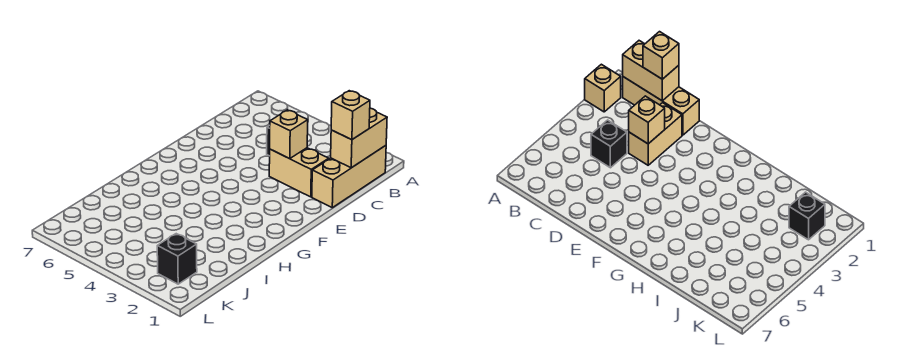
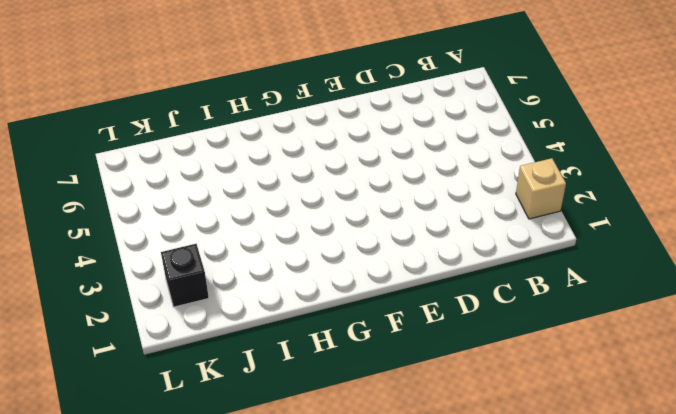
none -> tan brick B1:D1 level 1
none -> black brick C4 level 1

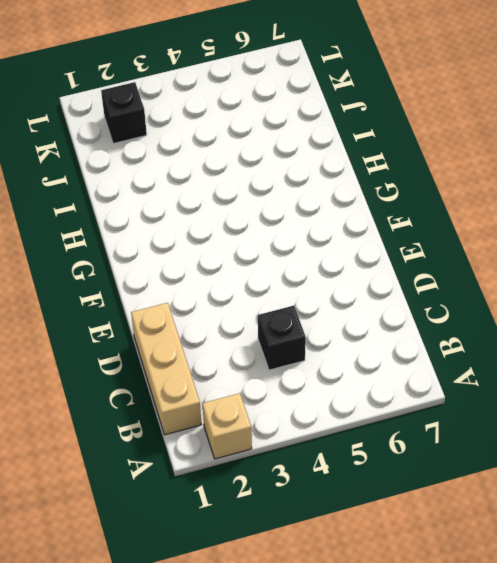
none -> tan brick D2:D3 level 1
none -> tan brick B1:C1 level 2

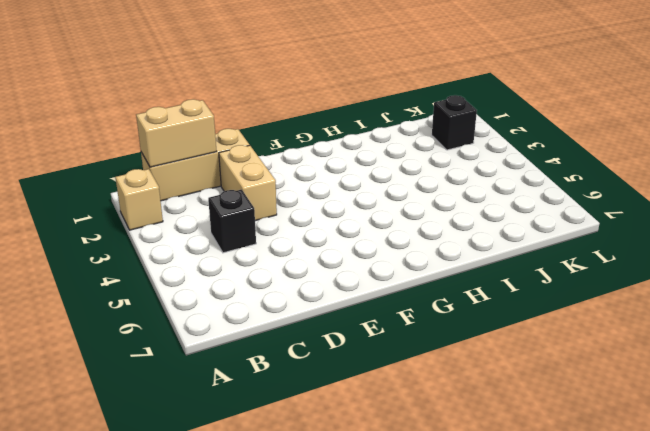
none -> tan brick D3 level 2
none -> tan brick C1 level 3

